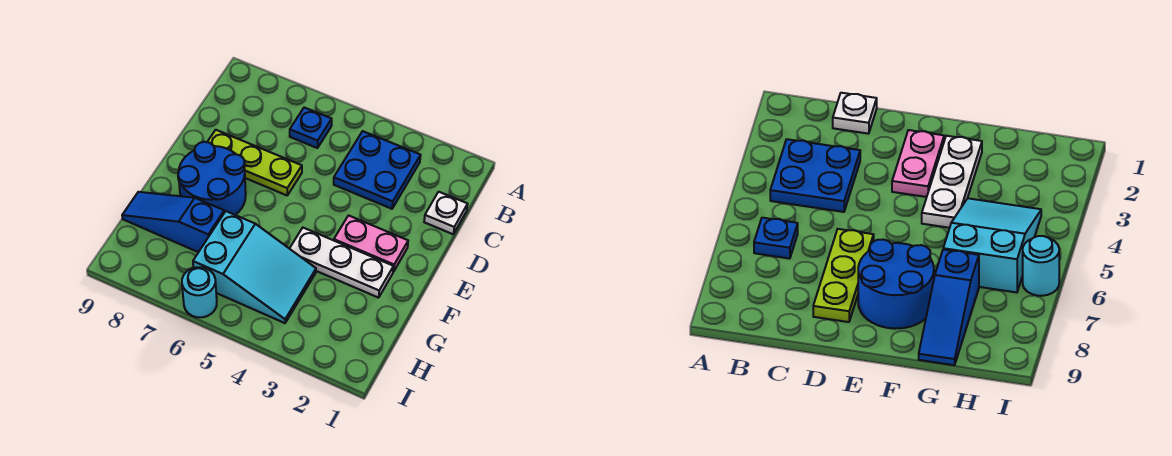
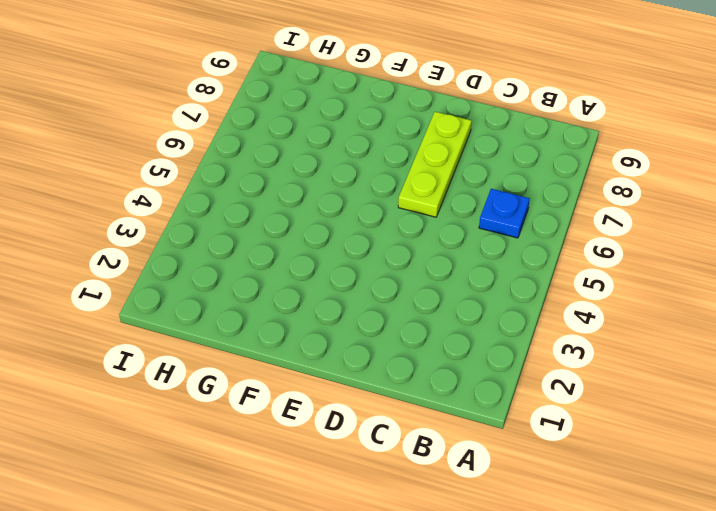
none -> blue plate B3:C4 level 1
none -> white plate C1 level 1

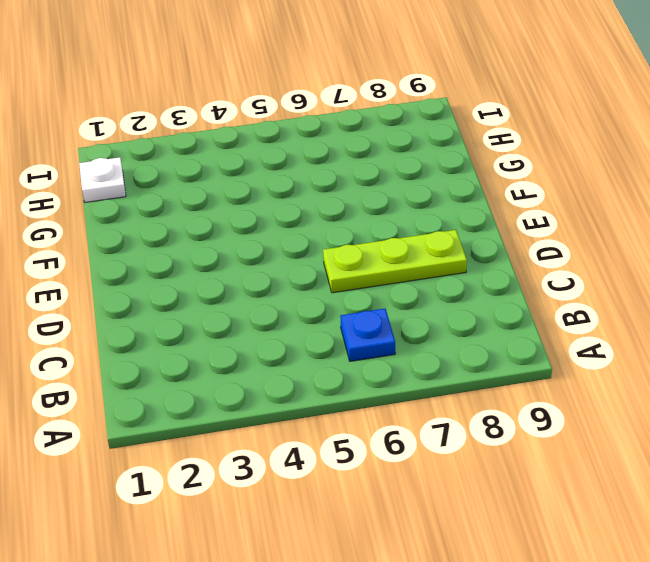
white plate H1 level 1 -> white plate C1 level 1
none -> blue plate B3:C4 level 1
none -> pink plate E2:E3 level 1

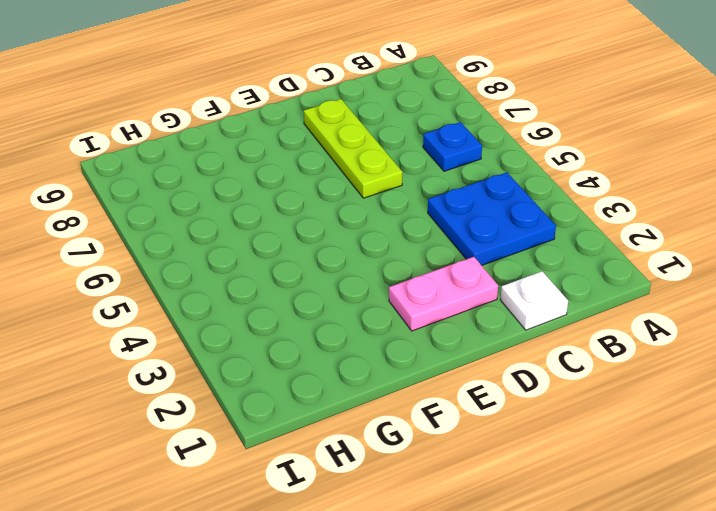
pink plate D2:E2 level 1 -> pink plate E2:E3 level 1
none -> blue round brick E7:F8 level 1
none -> white plate F2:F4 level 1

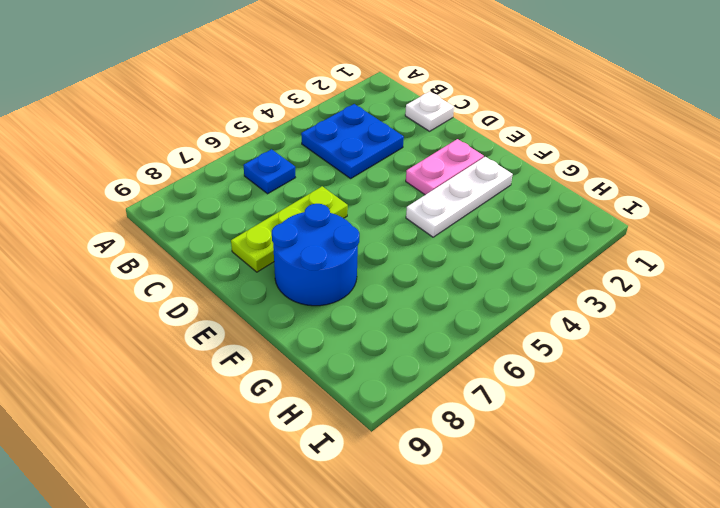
none -> cyan slope G4:H6 level 1 top 6
none -> blue slope G7:G9 level 1 top 7

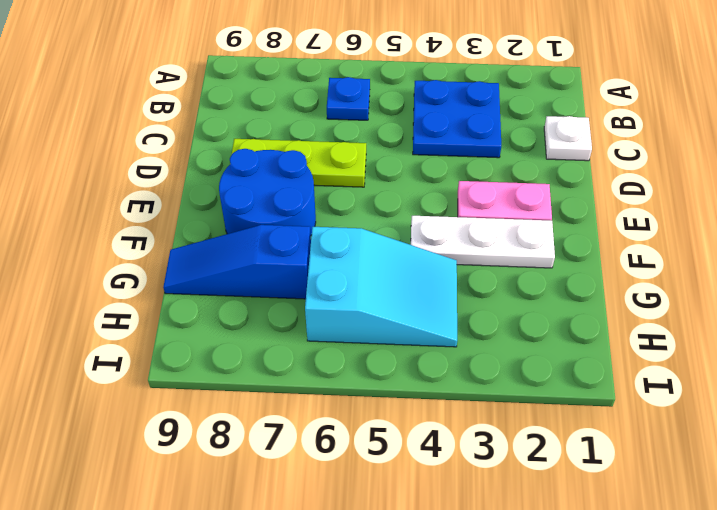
none -> cyan round brick I6 level 1

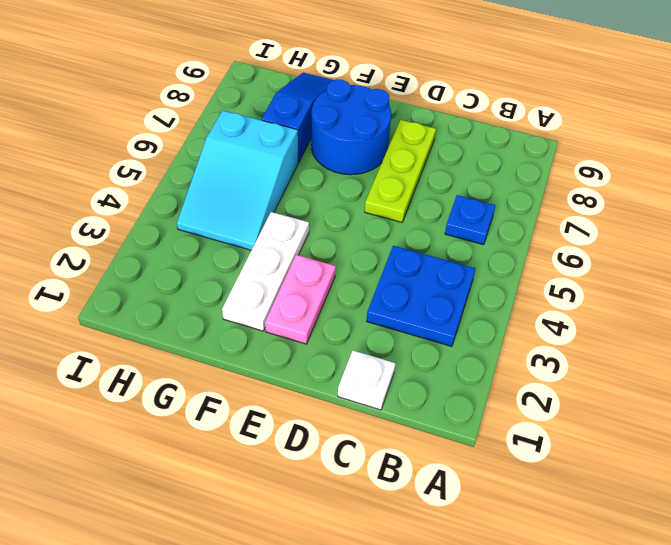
none -> cyan round brick I6 level 1

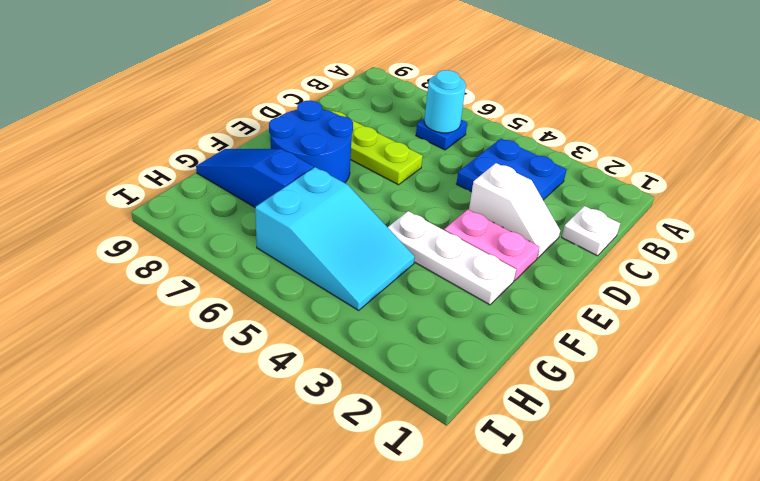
cyan round brick B6 level 2 -> cyan round brick I6 level 1
white slope D2:D3 level 1 top 3 -> none

